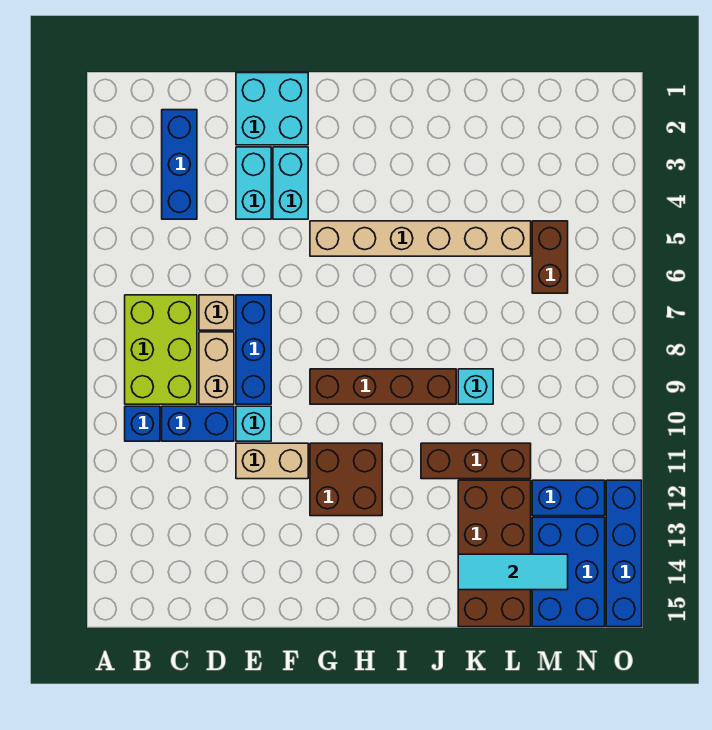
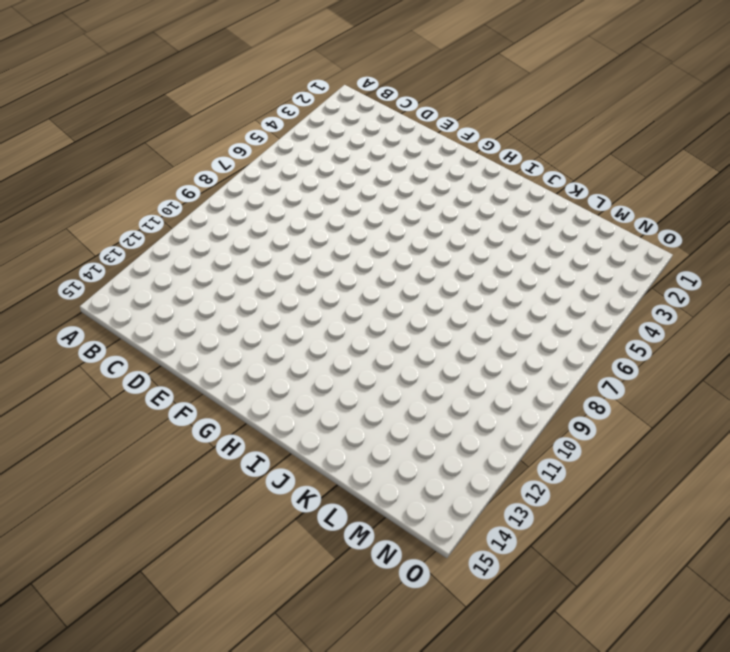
none -> lime brick B7:C9 level 1
none -> blue brick B10 level 1
none -> blue brick C2:C4 level 1

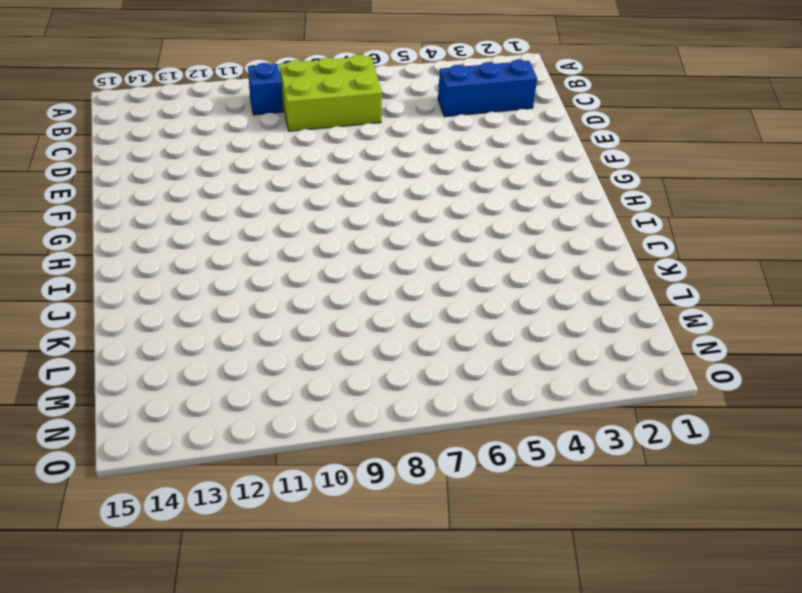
none -> blue brick C10:D10 level 1
none -> tan brick D7 level 1
none -> tan brick D8:D9 level 1

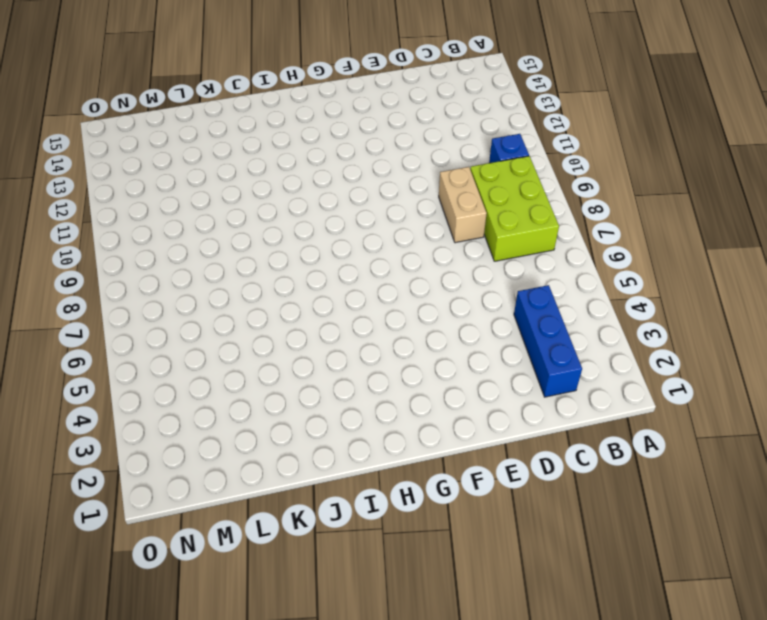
none -> blue brick C10:D10 level 1
none -> tan brick D7 level 1
none -> cyan brick E1:F2 level 1

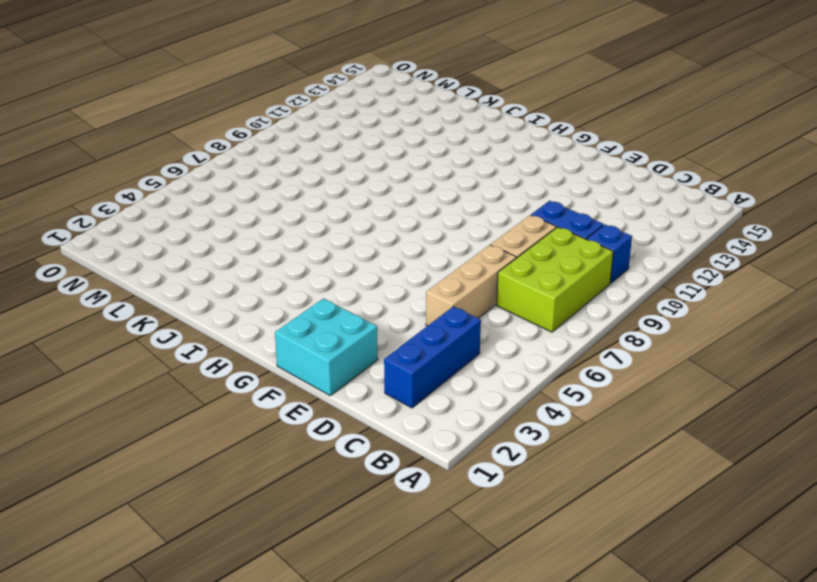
tan brick D5:D7 level 1 -> tan brick D7 level 1
none -> cyan brick E3:E4 level 1
none -> blue brick E7:E9 level 1
none -> cyan brick E10 level 1

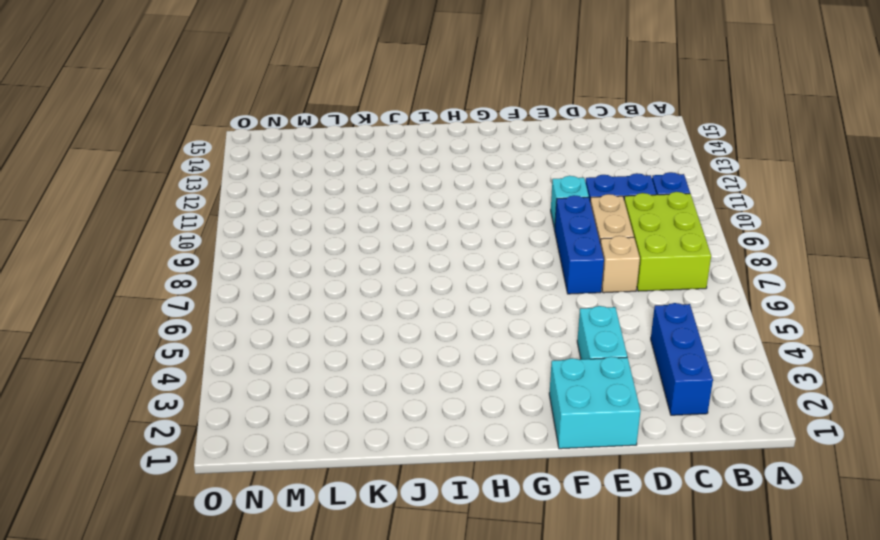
none -> tan brick E11:F11 level 1
none -> cyan brick F3:F4 level 1
none -> tan brick G5:L5 level 1

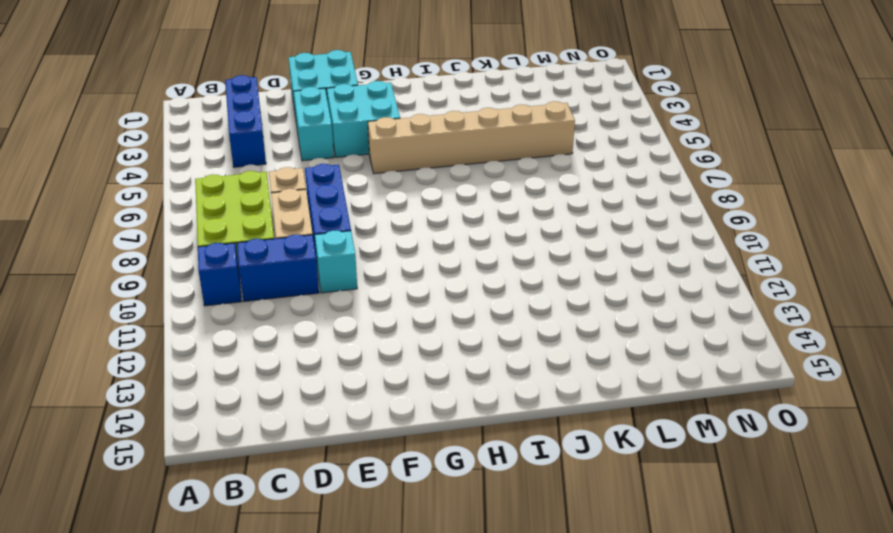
cyan brick F3:G4 level 1 -> cyan brick F3:F4 level 1
none -> tan brick E11:F11 level 1
none -> brown brick G9:J9 level 1
none -> brown brick G11:H12 level 1

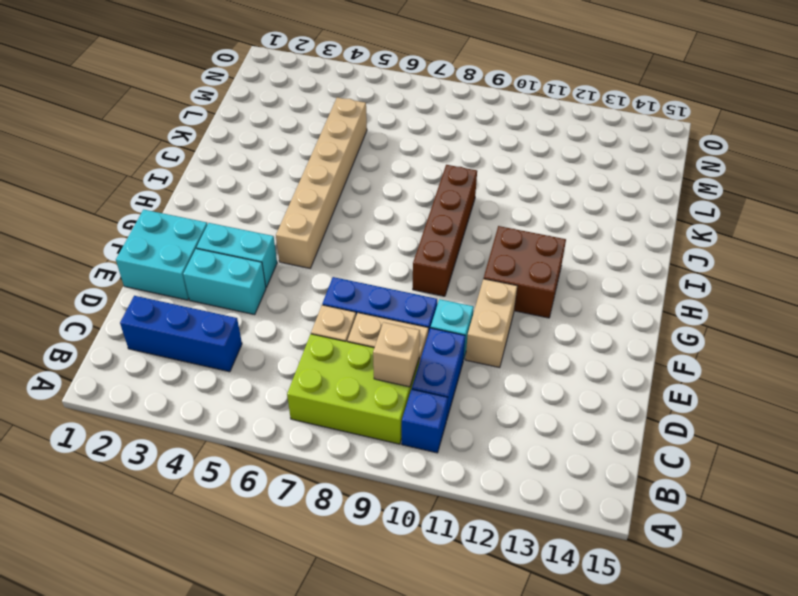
tan brick C9 level 2 -> none
none -> brown brick J11:L11 level 1
none -> cyan brick K9 level 1
none -> brown brick K12:L15 level 1

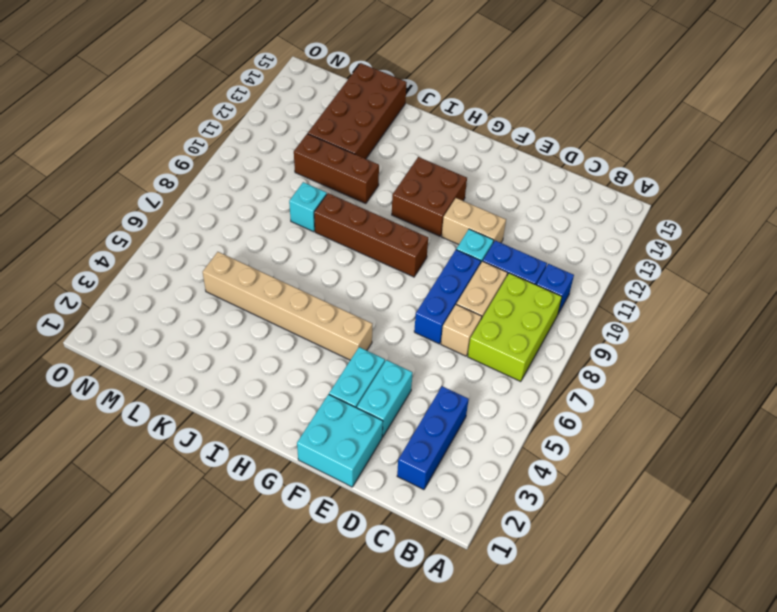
none -> brown brick M5:M6 level 1
none -> blue brick M12:N12 level 1
none -> blue brick M13:N15 level 1

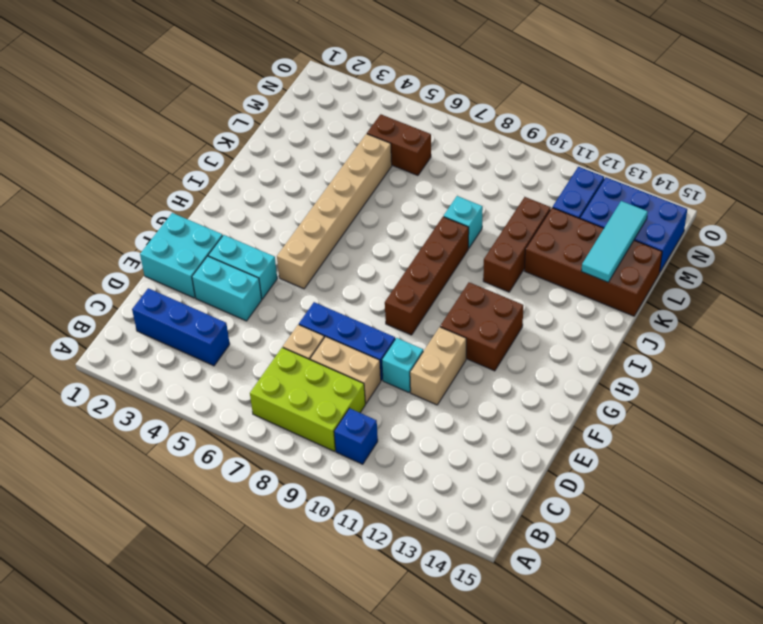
none -> blue brick C10:D10 level 1
none -> blue brick O12:O15 level 1

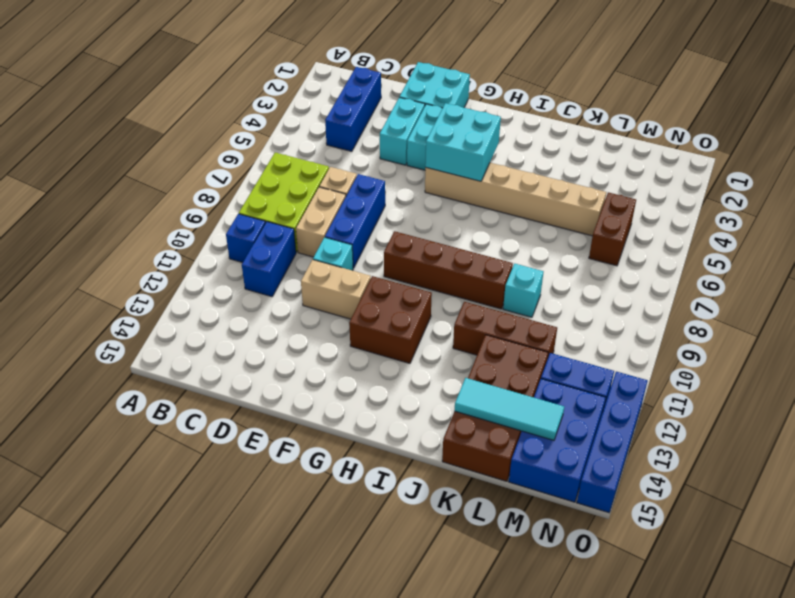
blue brick C10:C11 level 1 -> blue brick C10:D10 level 1
cyan brick G4:H5 level 2 -> none

